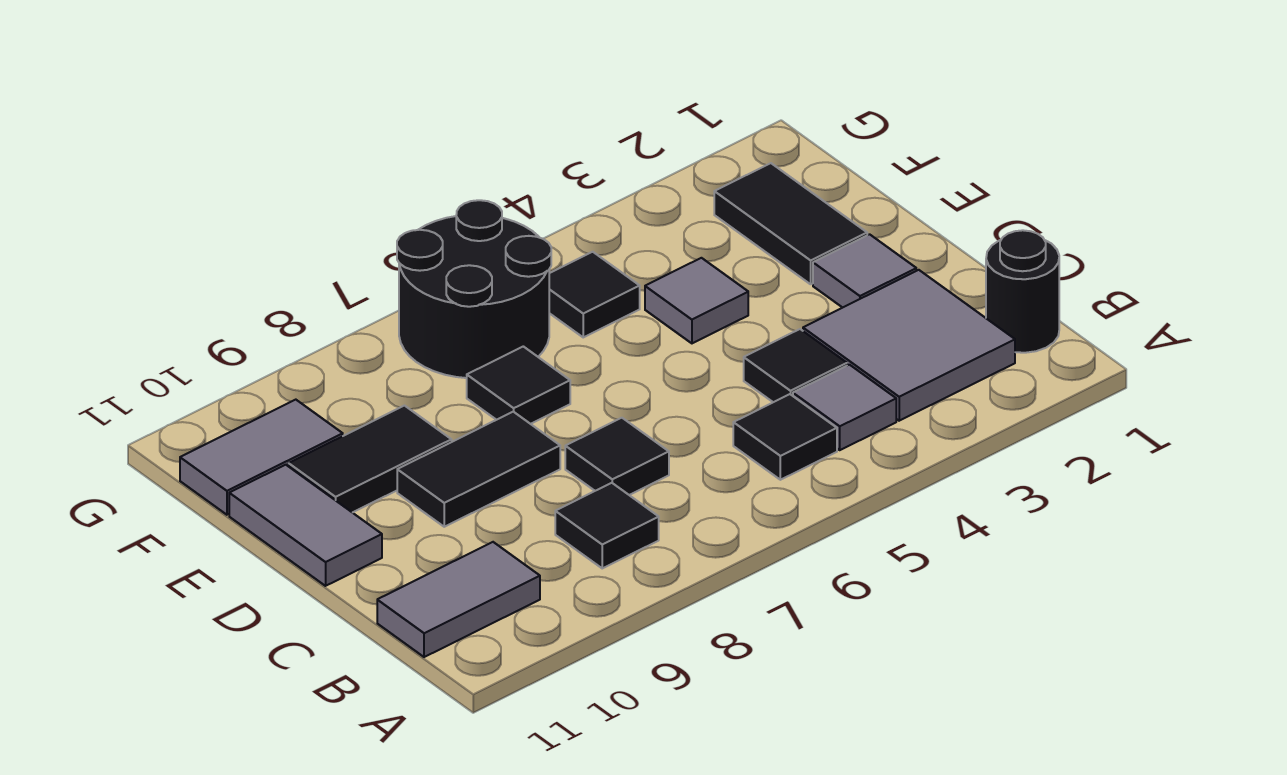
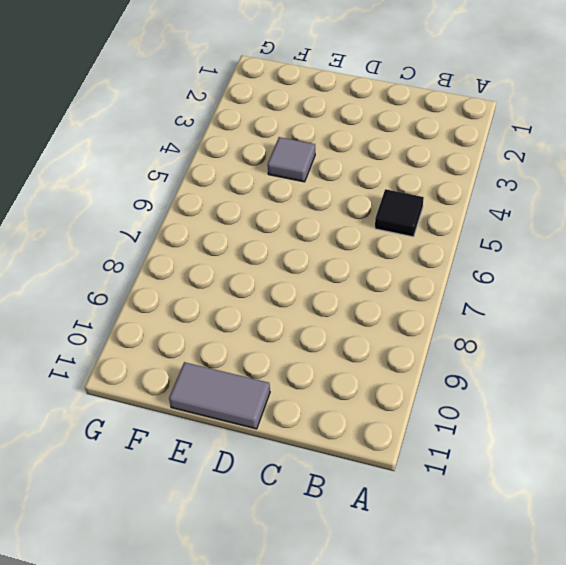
none -> black round brick B1 level 1
none -> grey tile B2:C3 level 1
none -> grey tile B4 level 1

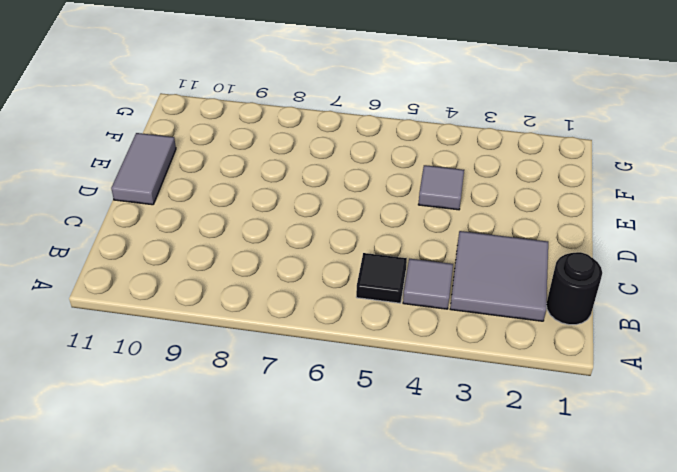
none -> black tile B8 level 1
none -> grey tile B10:B11 level 1
none -> black tile C4 level 1

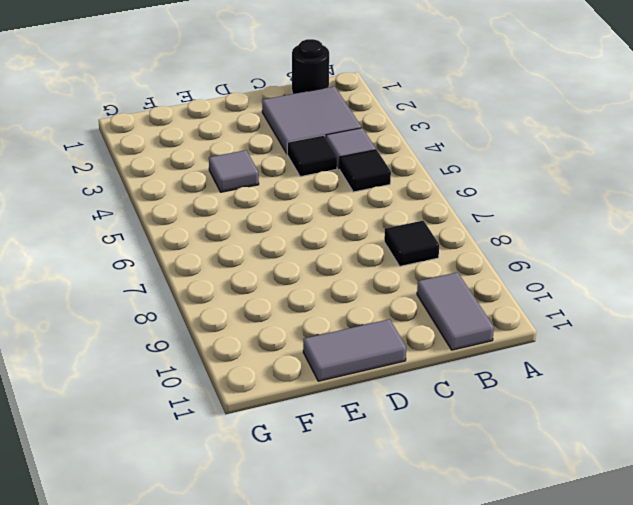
none -> black tile C7 level 1
none -> grey tile D2 level 1
none -> black tile D8:D9 level 1

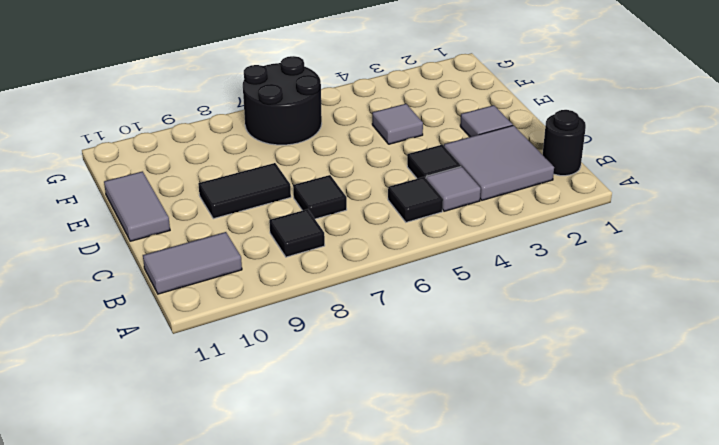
none -> black tile E2:F2 level 1
none -> black tile E7 level 1
none -> black tile E9:E10 level 1

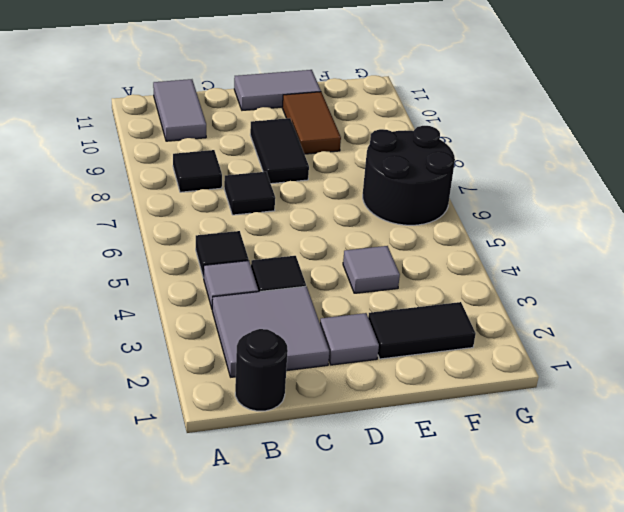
brown tile E9:E10 level 1 -> black tile E9:E10 level 1
none -> black tile E7 level 1
none -> black tile F5 level 1
none -> grey tile F10:F11 level 1

